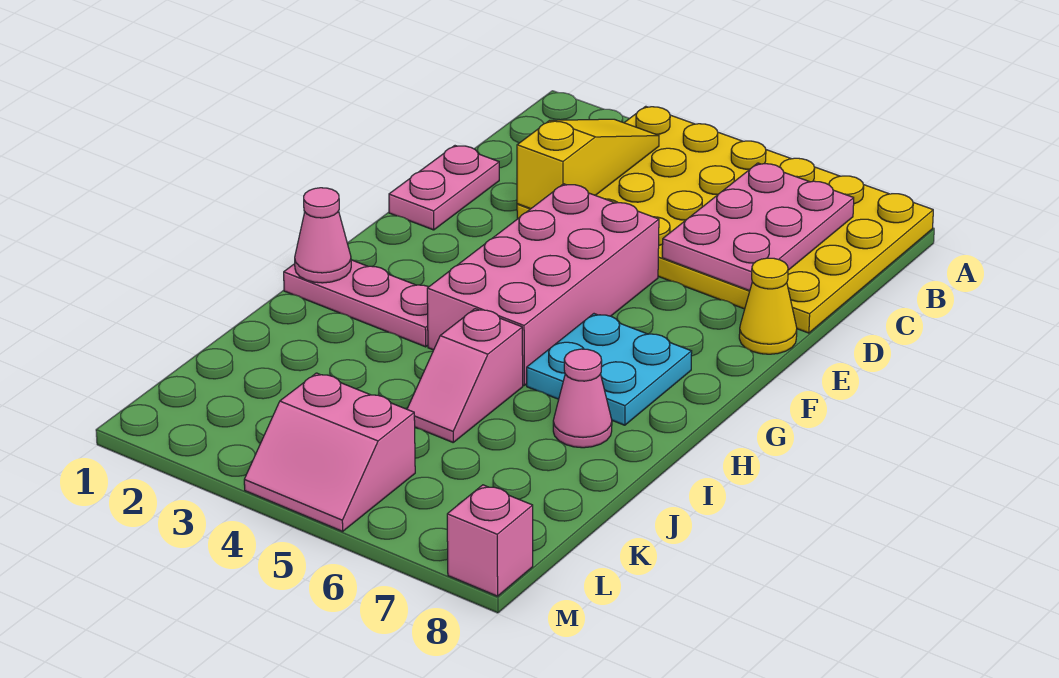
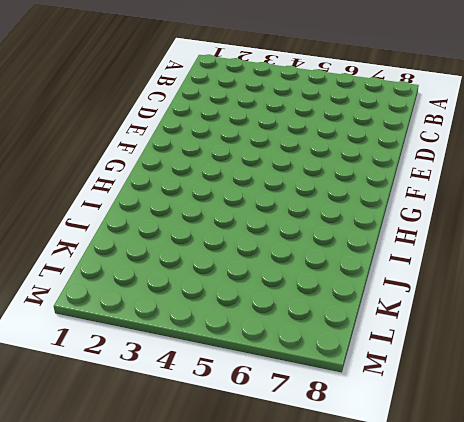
none -> yellow plate A3:D8 level 1
none -> pink plate D1:E1 level 1
none -> pink brick E4:H5 level 1

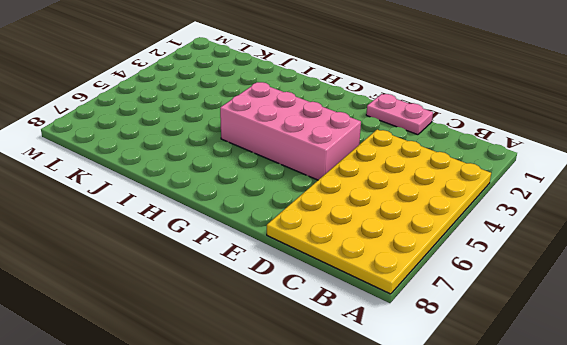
none -> yellow cone E8 level 1
none -> cyan plate G6:H7 level 1
none -> pink plate H1:H3 level 1

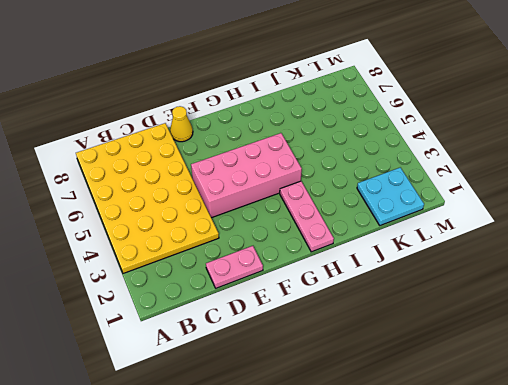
cyan plate K1:L2 level 1 -> cyan plate G6:H7 level 1
none -> pink slope I5:J5 level 1 top I
none -> pink cone I7 level 1
none -> pink slope L4:M5 level 1 top L

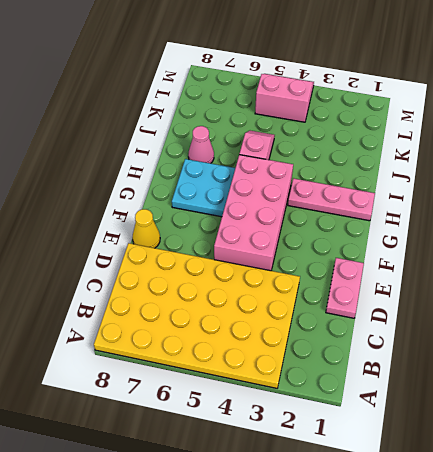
none -> pink brick M8 level 1
none -> yellow slope B3:D3 level 2 top D
none -> pink plate B6:D7 level 2

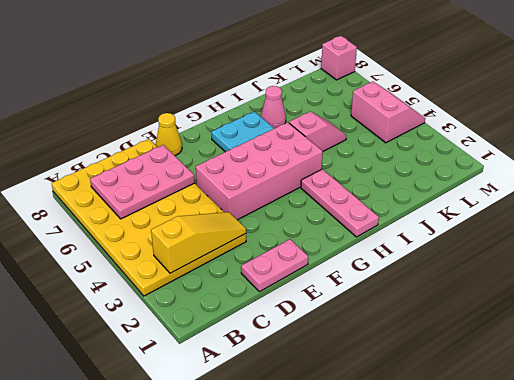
yellow slope B3:D3 level 2 top B -> yellow slope B3:D3 level 2 top D
none -> pink cone H1 level 2

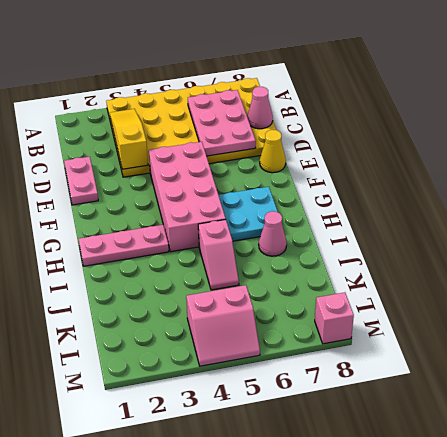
pink cone C8 level 2 -> pink cone H1 level 2

